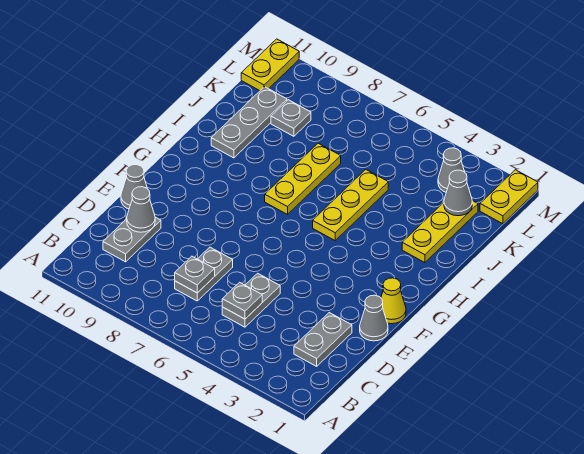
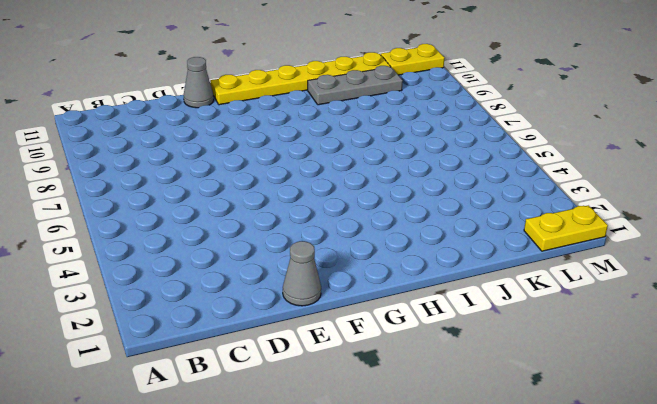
yellow plate F11:K11 level 1 -> none
none -> grey plate C2:D2 level 1
none -> grey plate C5:D5 level 1
none -> grey plate C7:D7 level 1

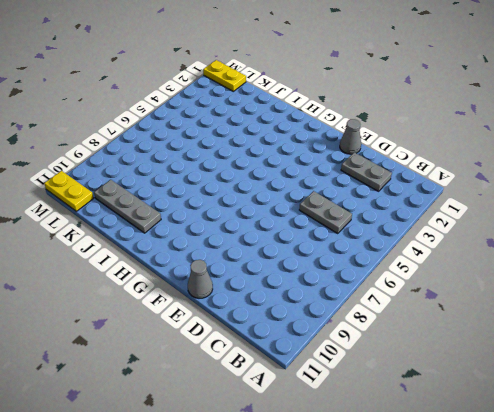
none -> grey plate C7:D7 level 1
none -> grey plate C10:D10 level 1
none -> yellow cone F1 level 1

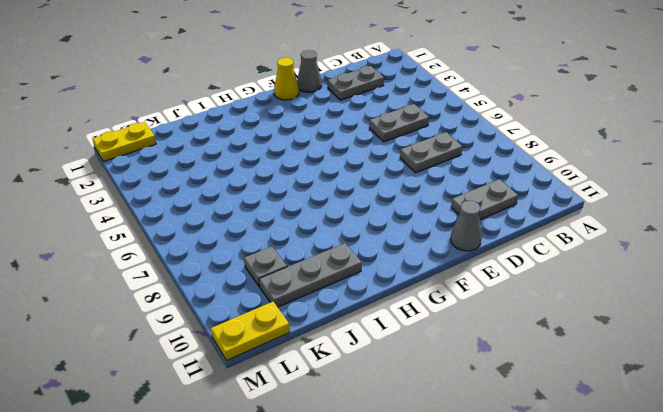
none -> yellow plate H5:J5 level 1
none -> yellow plate H7:J7 level 1
none -> yellow plate I2:K2 level 1

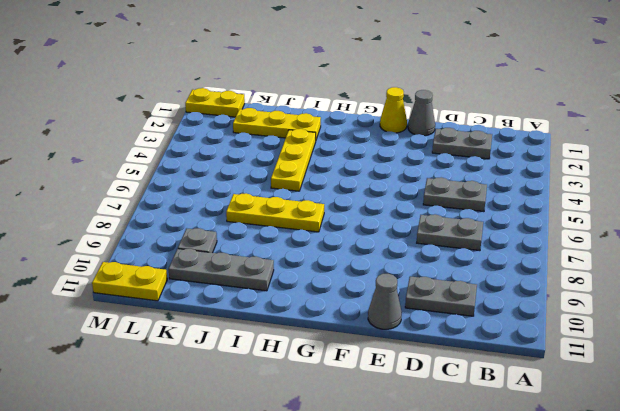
yellow plate I3:I5 level 1 -> yellow plate H5:J5 level 1
none -> grey cone L3 level 1
none -> grey plate C5 level 2
none -> grey plate C7 level 2

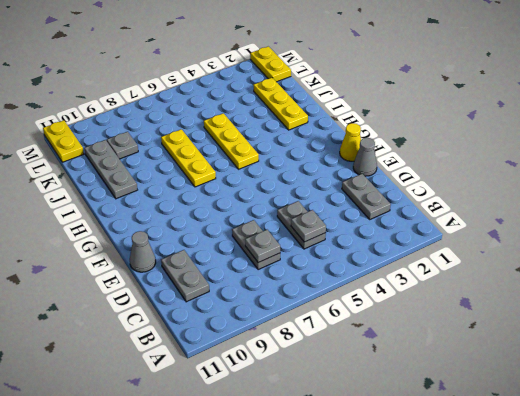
none -> grey cone L3 level 1
none -> grey cone D10 level 2
none -> grey cone K2 level 2

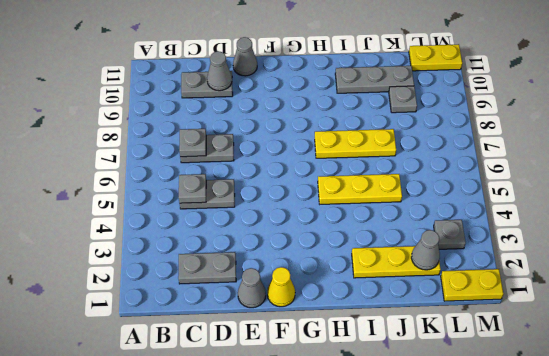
grey plate L3 level 1 -> grey cone L3 level 1

